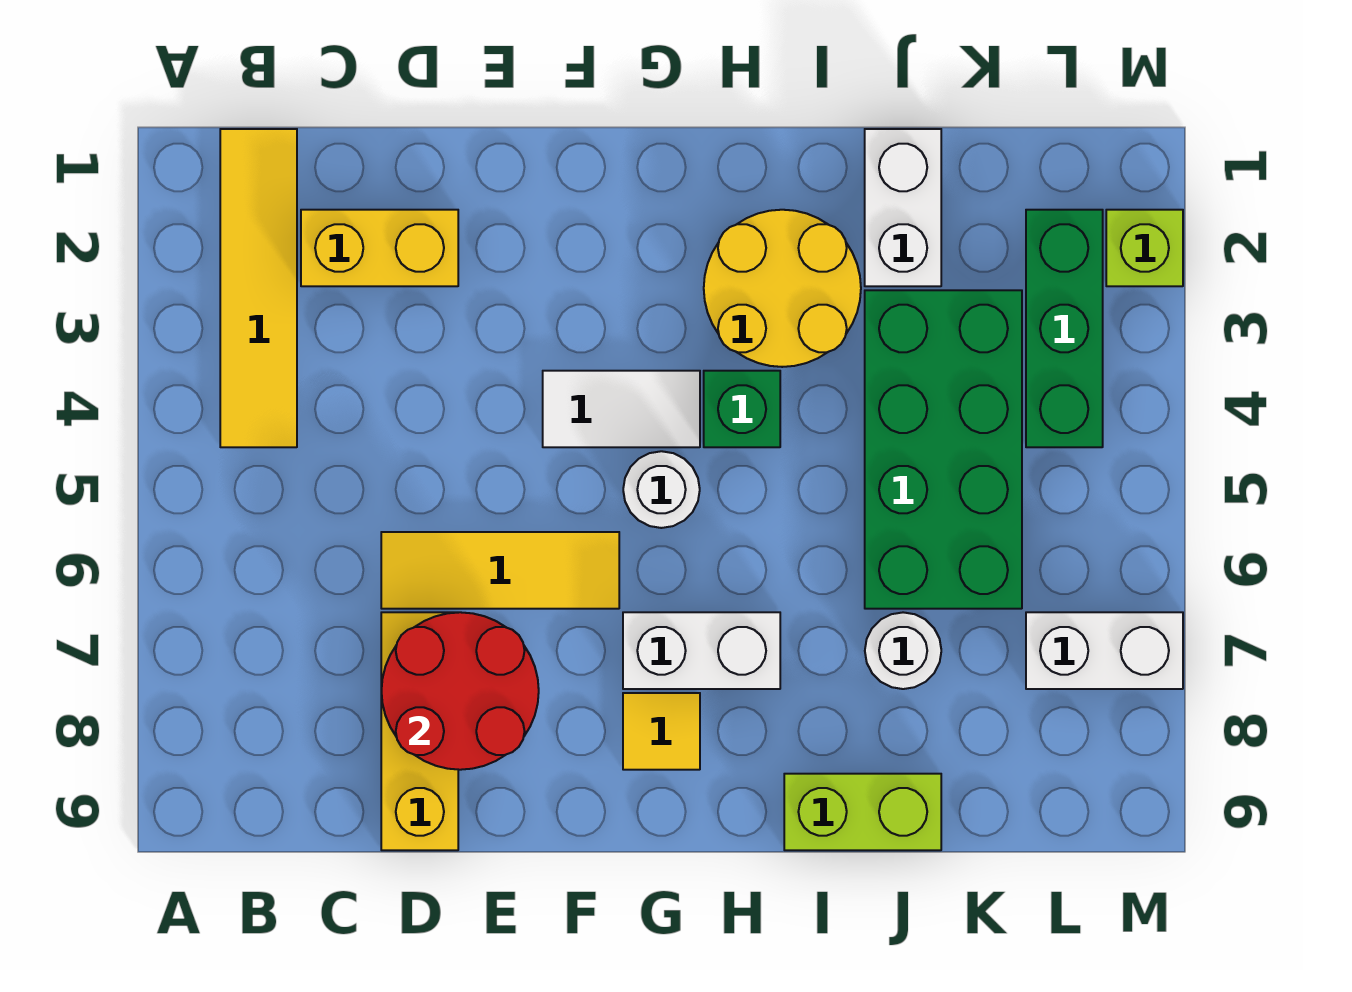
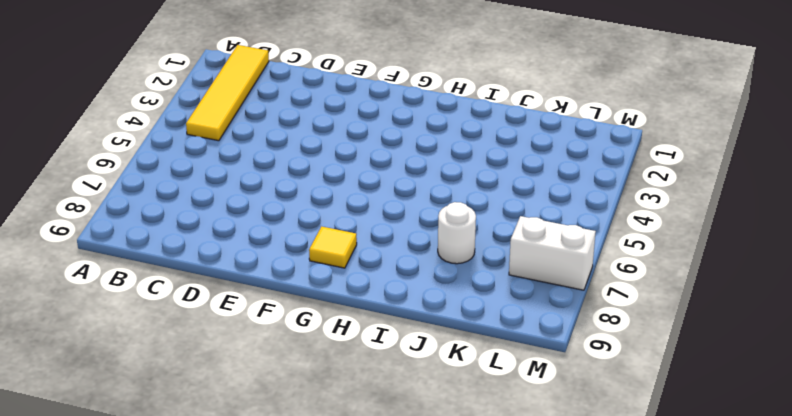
none -> yellow brick C2:D2 level 1
none -> yellow tile D6:F6 level 1
none -> yellow brick D7:D9 level 1

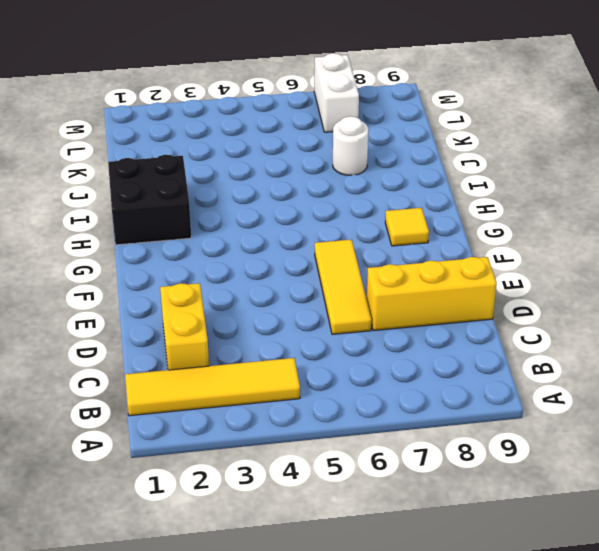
black brick H1:I2 level 1 -> yellow round brick H2:I3 level 1
none -> white tile F4:G4 level 1
none -> white round brick G5 level 1
none -> white brick G7:H7 level 1

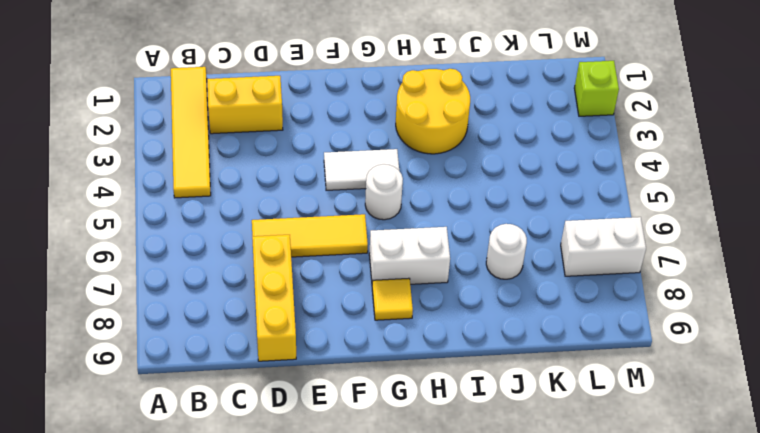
none -> green brick H4 level 1
none -> lime brick I9:J9 level 1
none -> white brick J1:J2 level 1

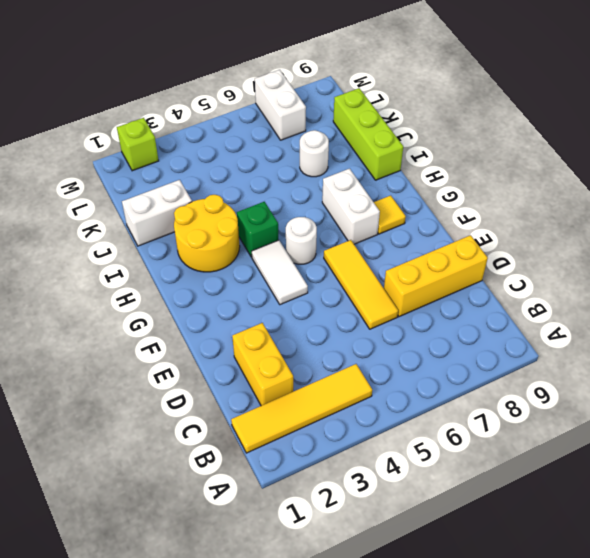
lime brick I9:K9 level 1 -> lime brick I9:J9 level 1
none -> green brick J3:K6 level 1
none -> green brick L2:L4 level 1
none -> red round brick D7:E8 level 2

